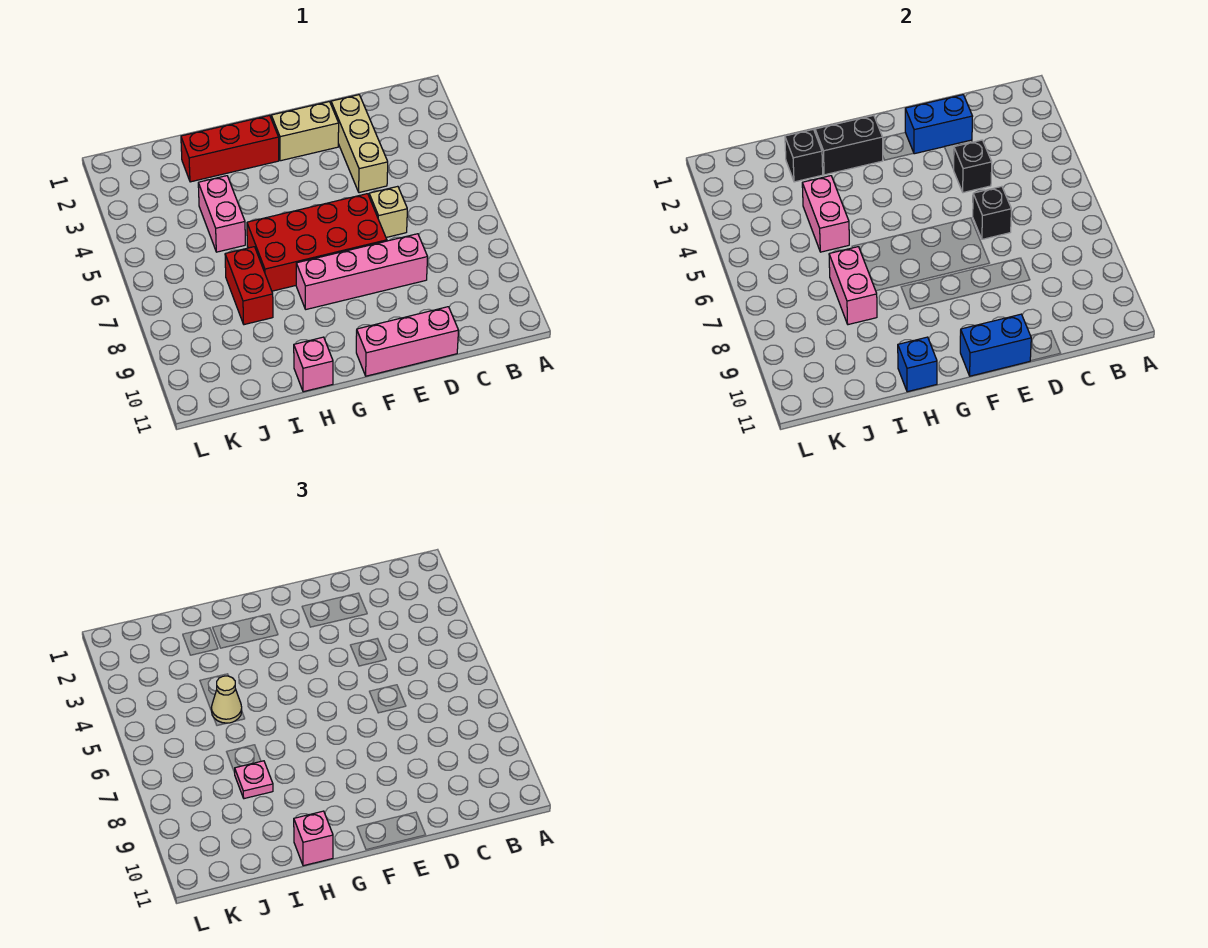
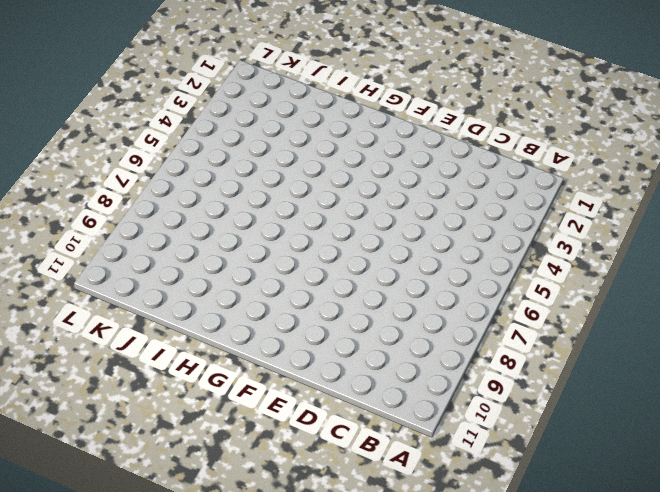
none -> tan brick D2:D4 level 1
none -> tan brick D6 level 1
none -> pink brick D8:G8 level 1

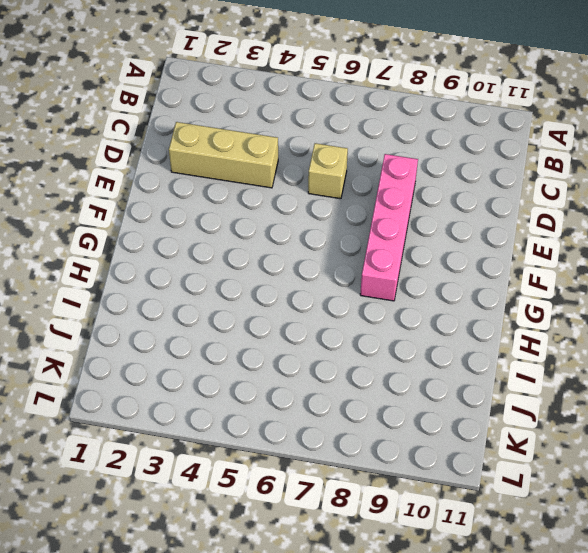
none -> pink brick D11:F11 level 1
none -> tan brick E2:F2 level 1
none -> red brick E6:H7 level 1

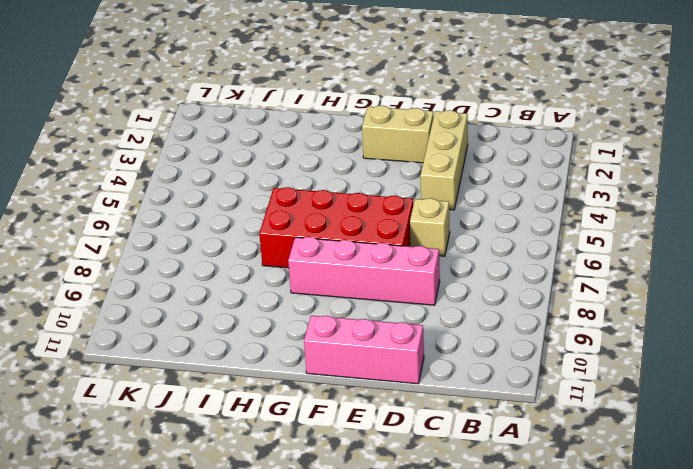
none -> red brick G2:I2 level 1
none -> pink brick H11 level 1
none -> pink brick I4:I5 level 1

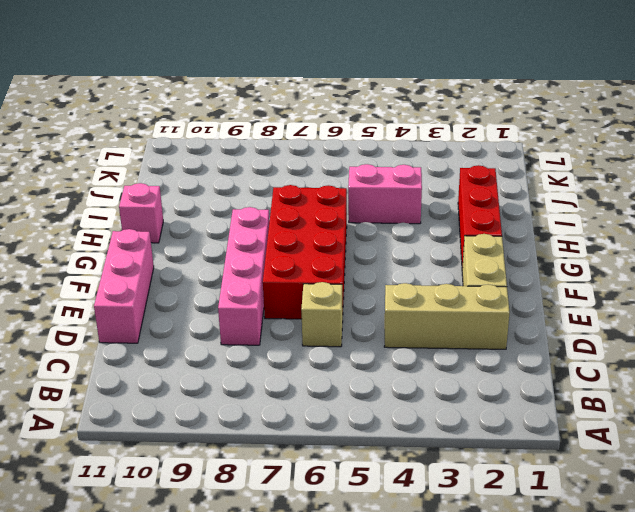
none -> red brick I7:I8 level 1
none -> blue brick D2:E2 level 2
none -> black brick D4 level 2

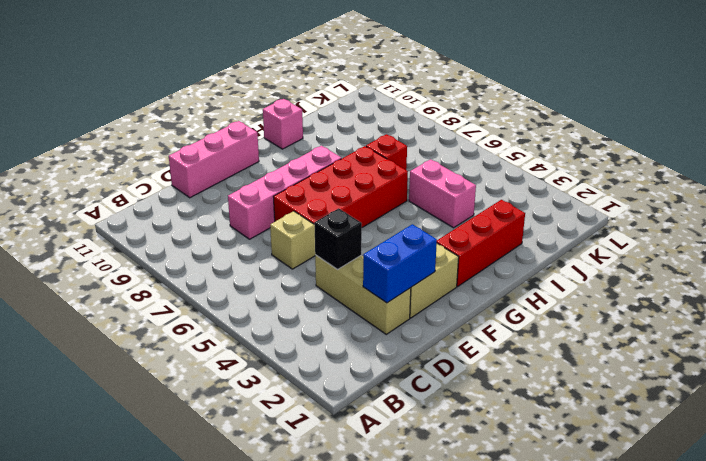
red brick I7 level 1 -> red brick I7:I8 level 1
none -> black brick D6 level 2
none -> blue brick E11:F11 level 2
none -> black brick G2:H2 level 2

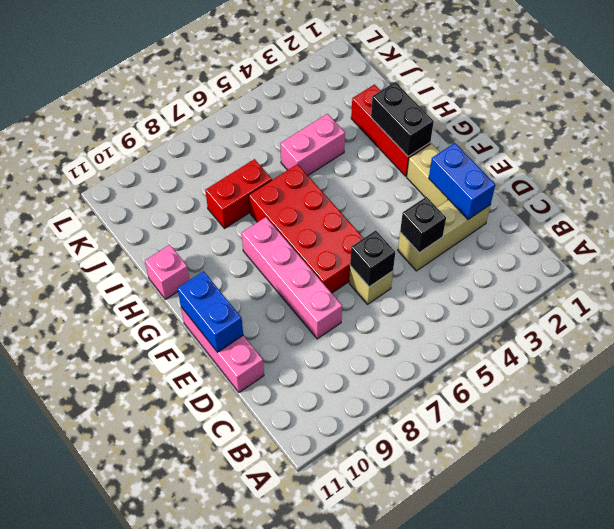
none -> blue brick H11 level 2
none -> black brick I2 level 2
none -> pink brick I4:I5 level 2

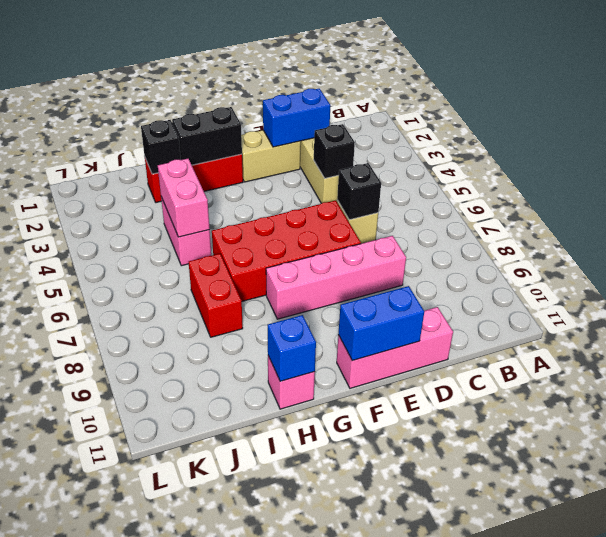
none -> pink brick I7:I8 level 2
none -> pink brick H11 level 3
none -> tan cone I5 level 3

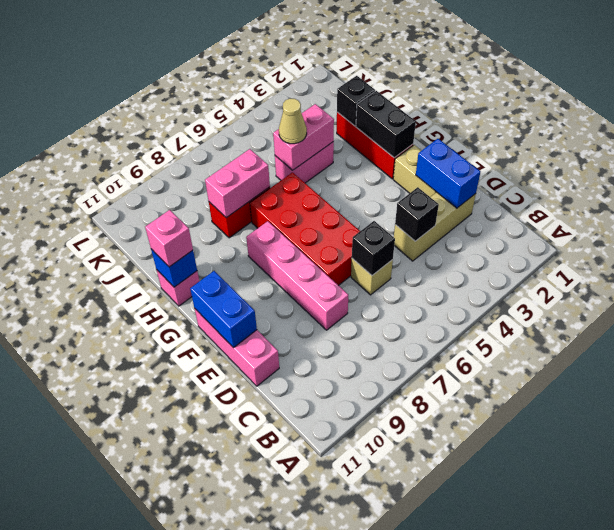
none -> pink plate I8 level 3

